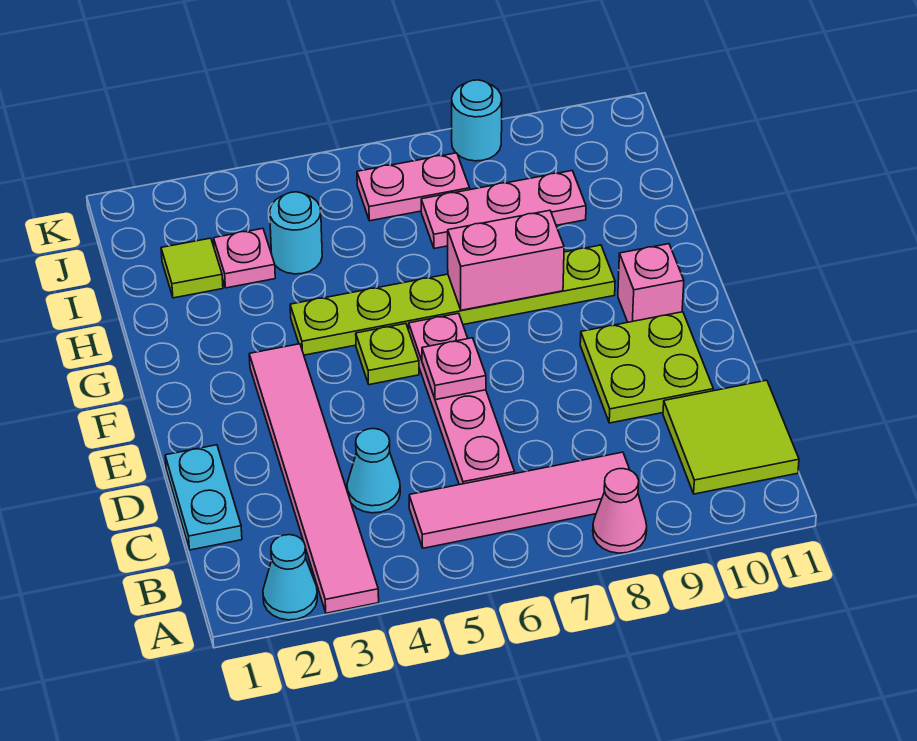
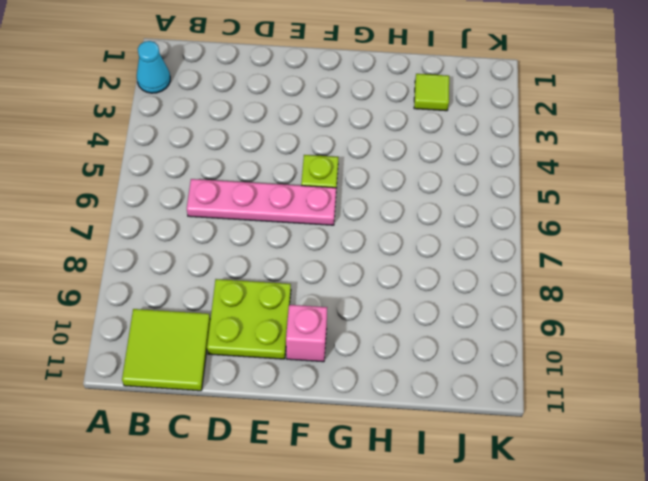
none -> pink tile A3:F3 level 1
none -> pink cone A8 level 1
none -> pink tile B5:B8 level 1

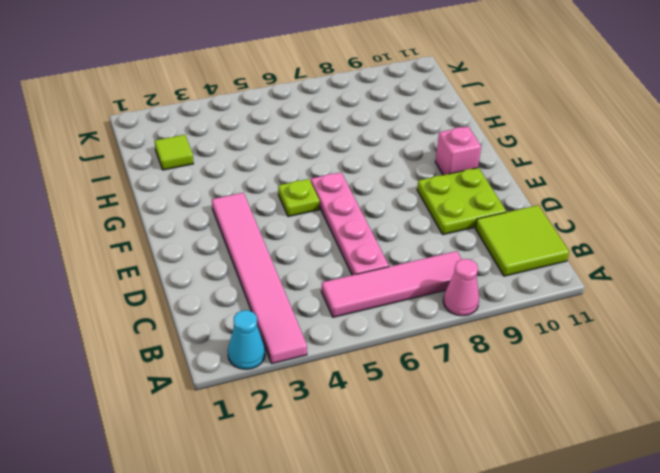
none -> cyan plate C1:D1 level 1
none -> cyan cone C4 level 1
none -> lime plate G4:G9 level 1

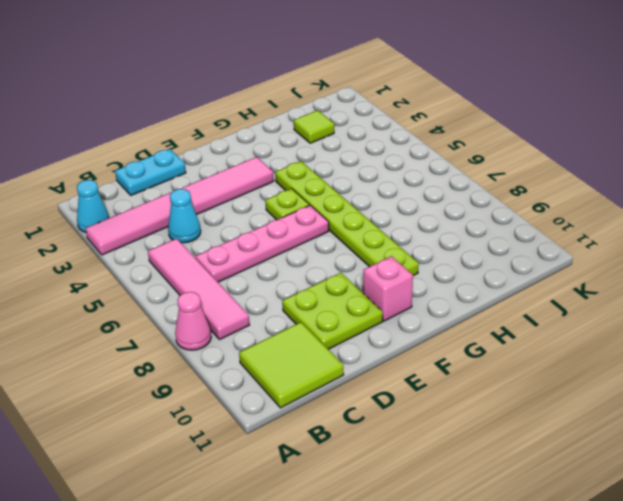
none -> pink plate I3 level 1
none -> cyan round brick I4 level 1
none -> pink plate I7:I9 level 1

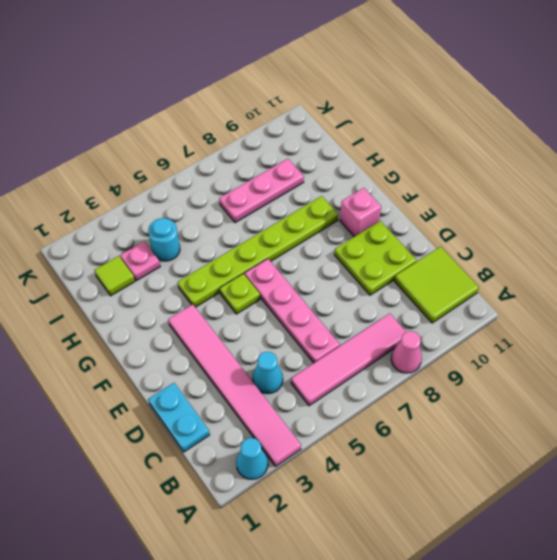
none -> pink plate J6:J7 level 1
none -> cyan round brick K8 level 1
none -> pink plate E6 level 2

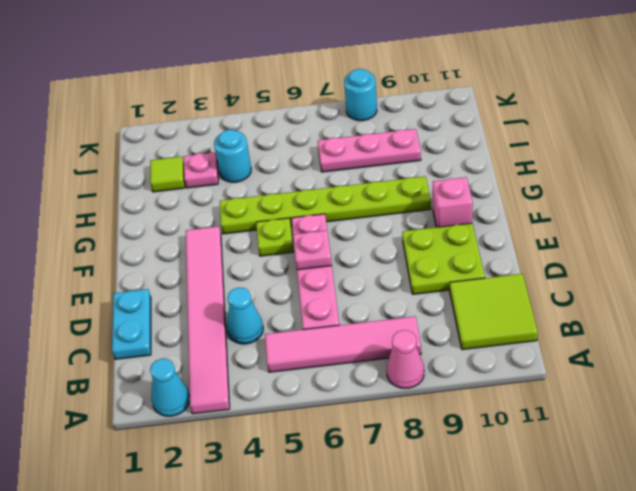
none -> pink plate J6:J7 level 1
none -> pink brick G7:G8 level 2

